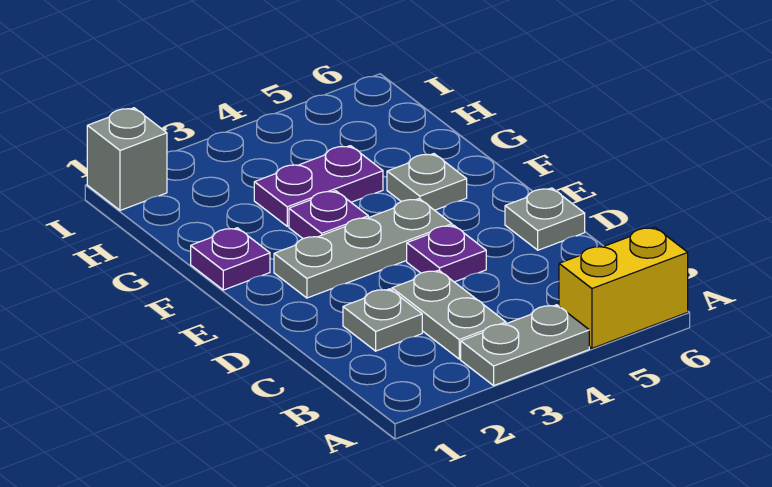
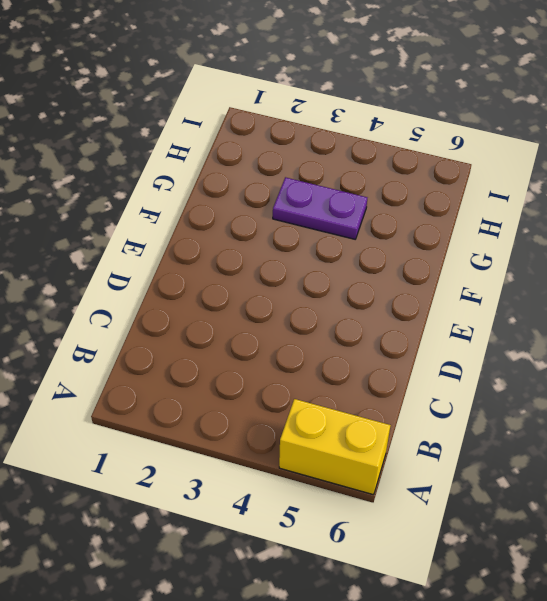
none -> grey plate A3:A4 level 1
none -> grey plate B3:C3 level 1
none -> grey plate C2 level 1

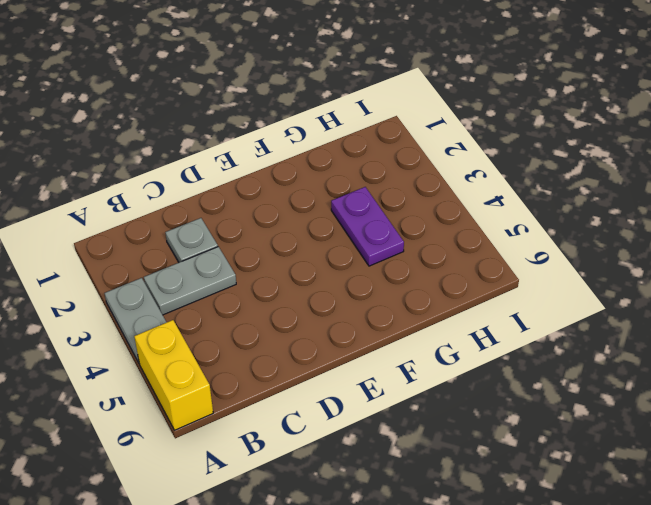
none -> purple plate D4 level 1
none -> grey plate D6 level 1
none -> grey plate E2:E4 level 1

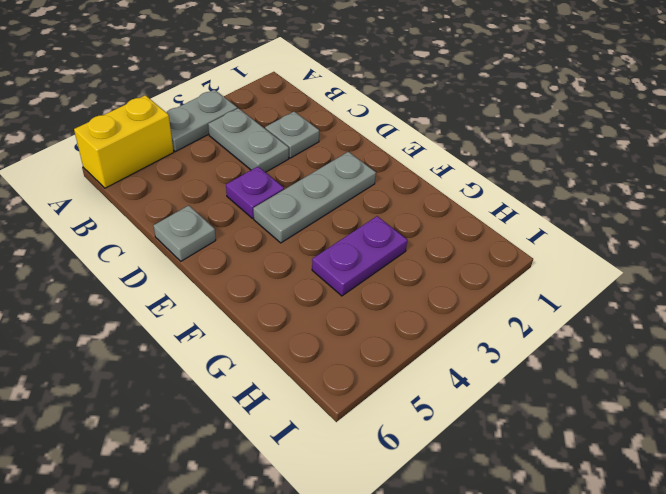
none -> purple plate F1 level 1
none -> purple plate F3 level 1
none -> grey plate F5 level 1

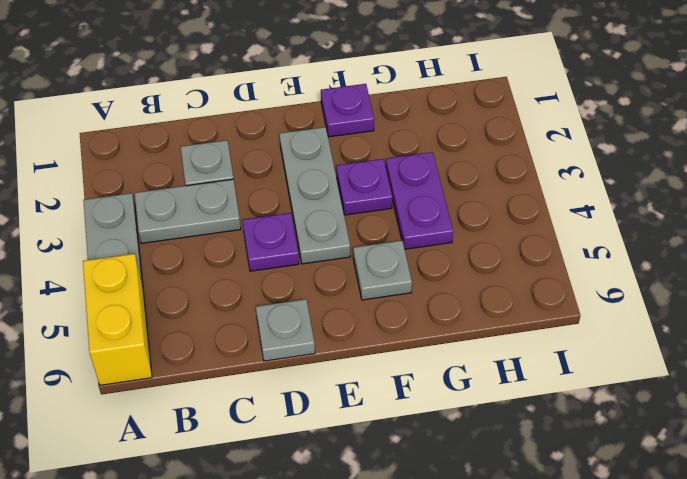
none -> grey brick I1 level 1

